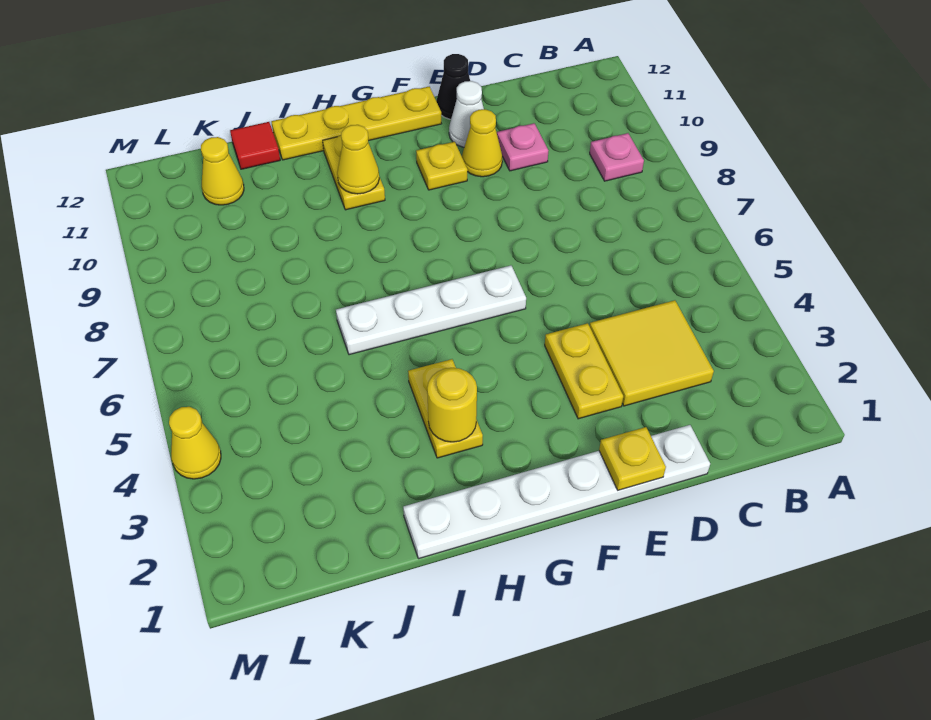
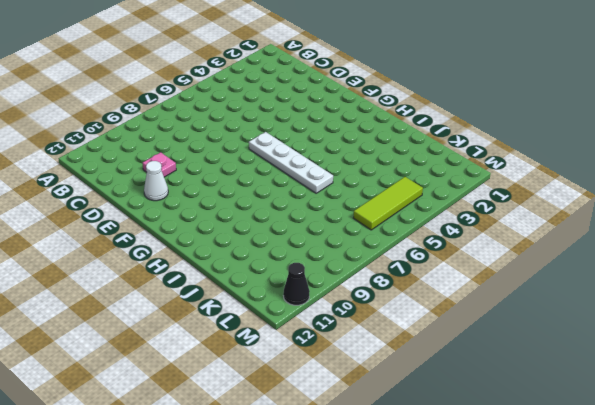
lime tile L4:L6 level 1 -> none
black cone M11 level 1 -> black cone E12 level 1
none -> pink plate B9 level 1
none -> yellow tile C3:D4 level 1
none -> white plate D1:I1 level 1

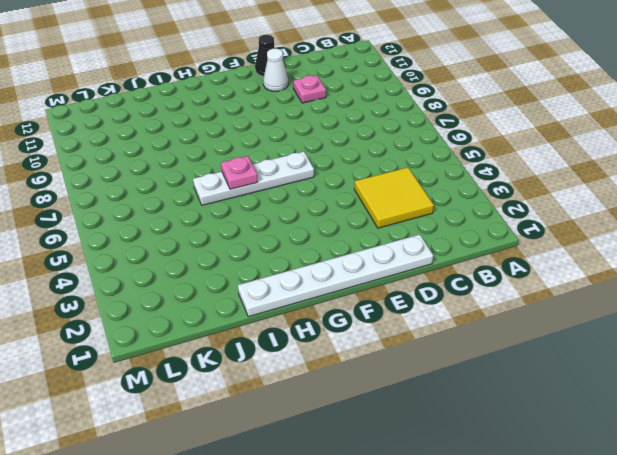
pink plate H6 level 2 -> pink plate B9 level 1
none -> yellow plate E3:E4 level 1
none -> yellow cone E10 level 1
none -> yellow plate F10 level 1

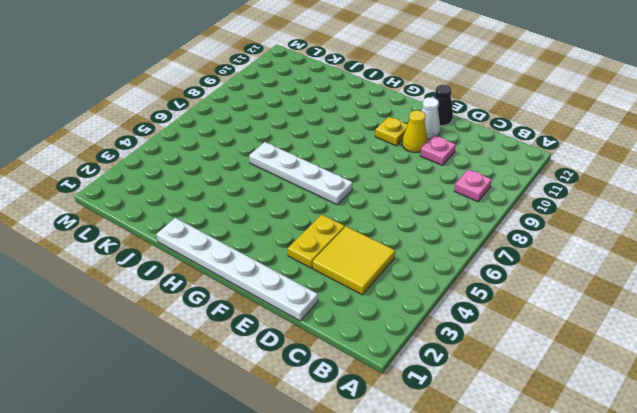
none -> yellow plate F12:I12 level 1
none -> yellow plate H3:H4 level 1
none -> yellow plate H10:H11 level 1

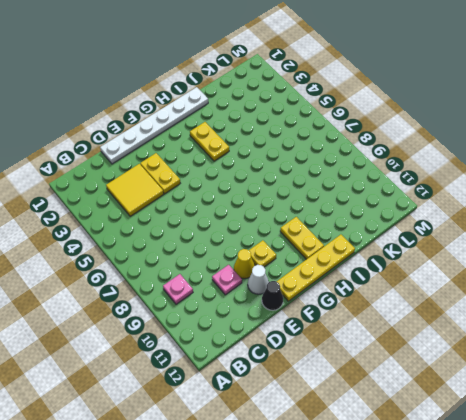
none -> white plate F6:I6 level 1
none -> red tile J12 level 1
none -> yellow cone K11 level 1

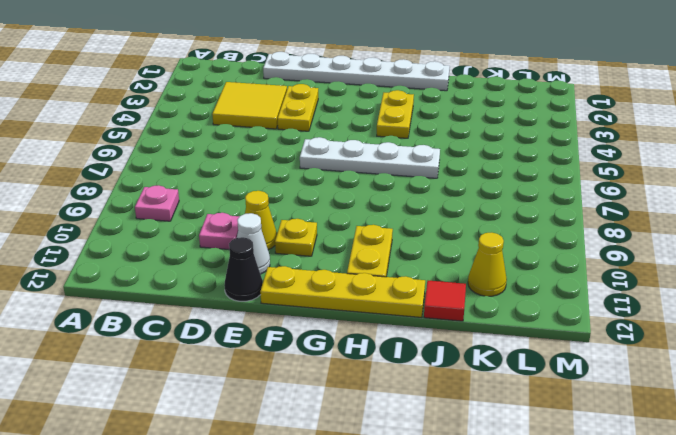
none -> yellow cone M4 level 1
none -> yellow plate E1 level 2
none -> yellow round brick H3 level 2

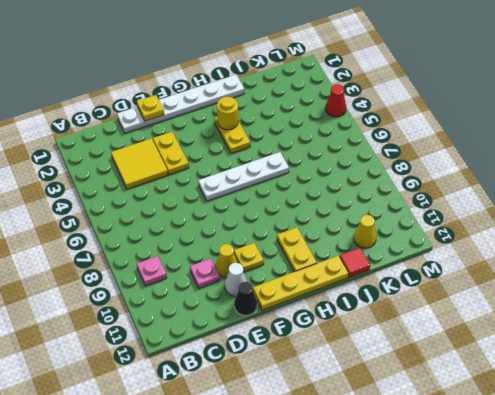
red cone M4 level 1 -> yellow cone M4 level 1
none -> yellow cone H10 level 2

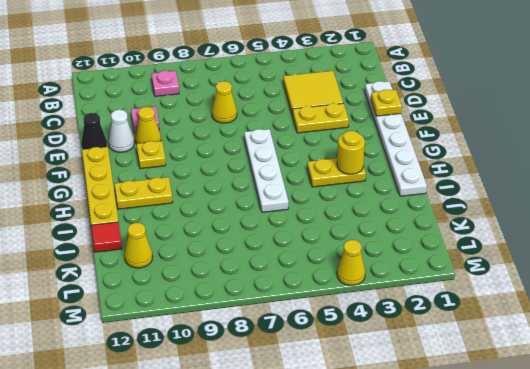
yellow cone D7 level 1 -> yellow cone H10 level 2

